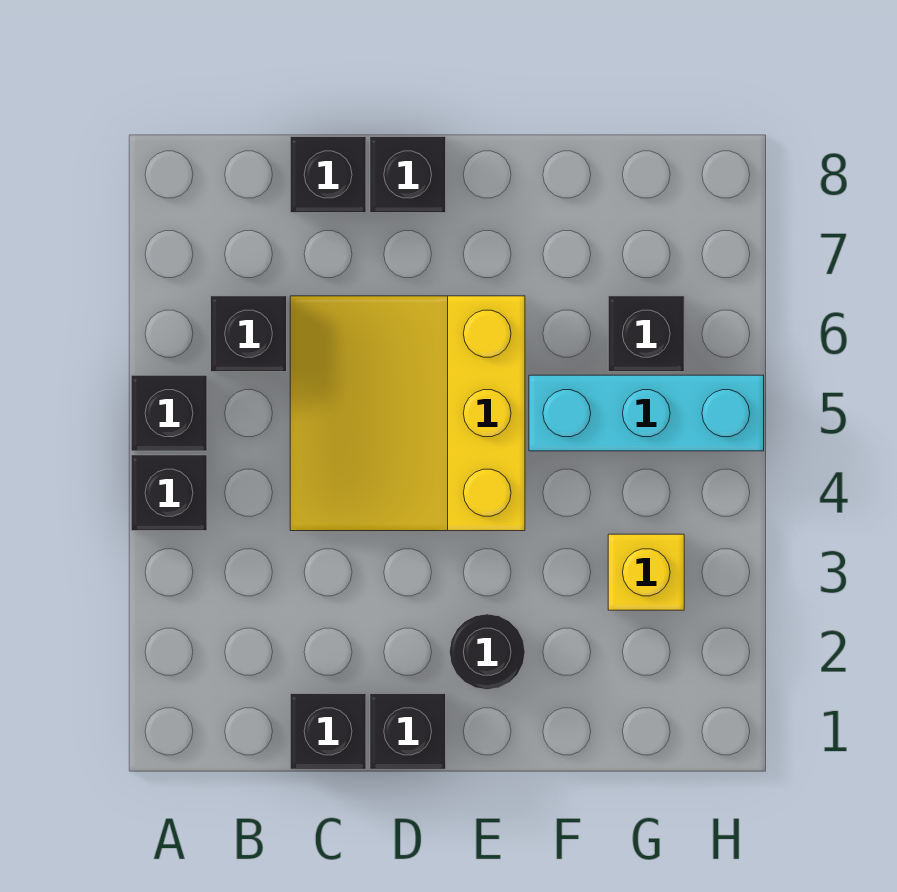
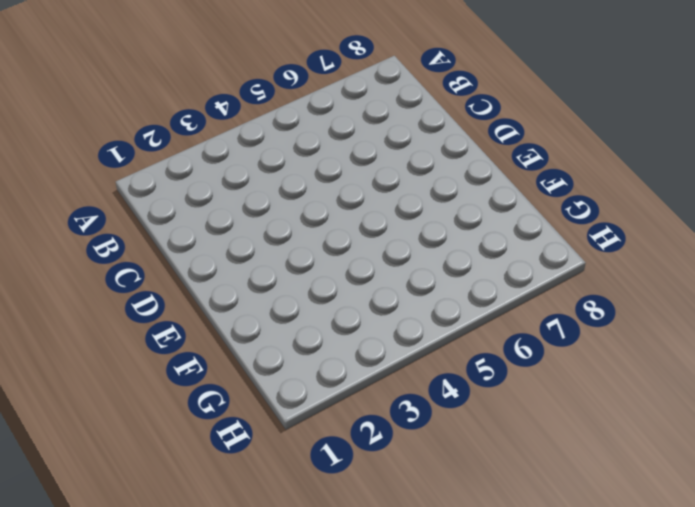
none -> black brick A4 level 1
none -> black brick A5 level 1
none -> black brick B6 level 1

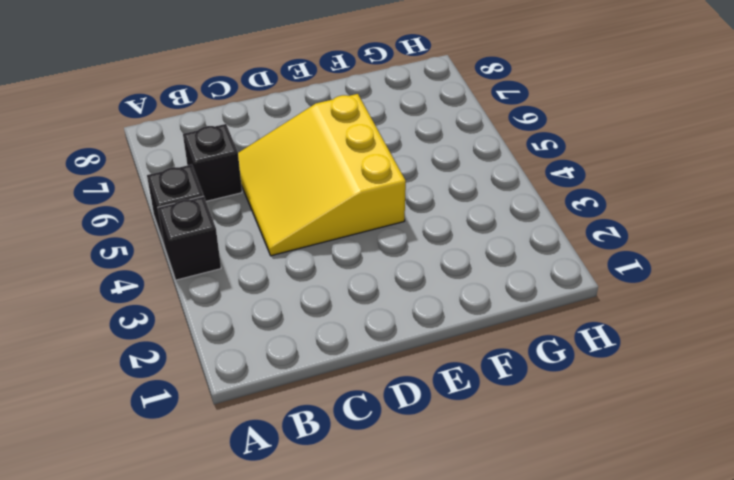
none -> black brick C1 level 1
none -> black brick C8 level 1
none -> black brick D1 level 1

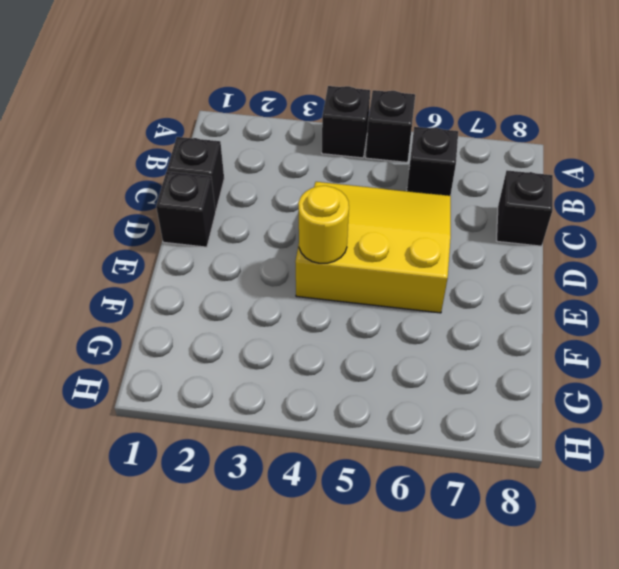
yellow round brick E4 level 2 -> none
none -> black brick D8 level 1
none -> black round brick E2 level 1
none -> cyan brick F5:H5 level 1

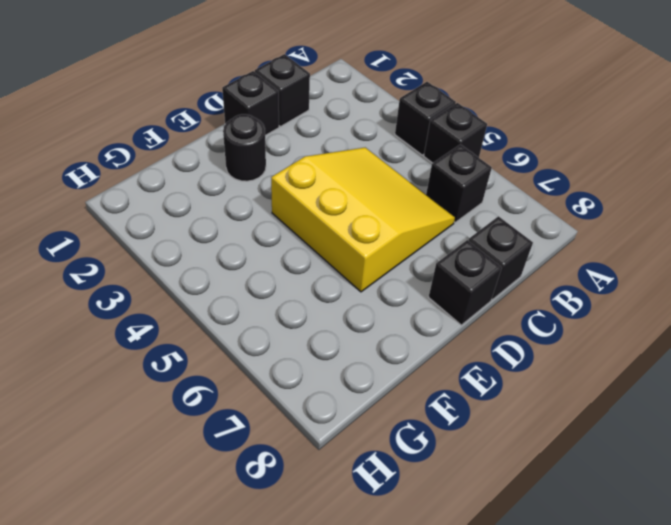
none -> cyan brick F5:H5 level 1
none -> yellow brick G3 level 1
none -> black brick G6 level 1

